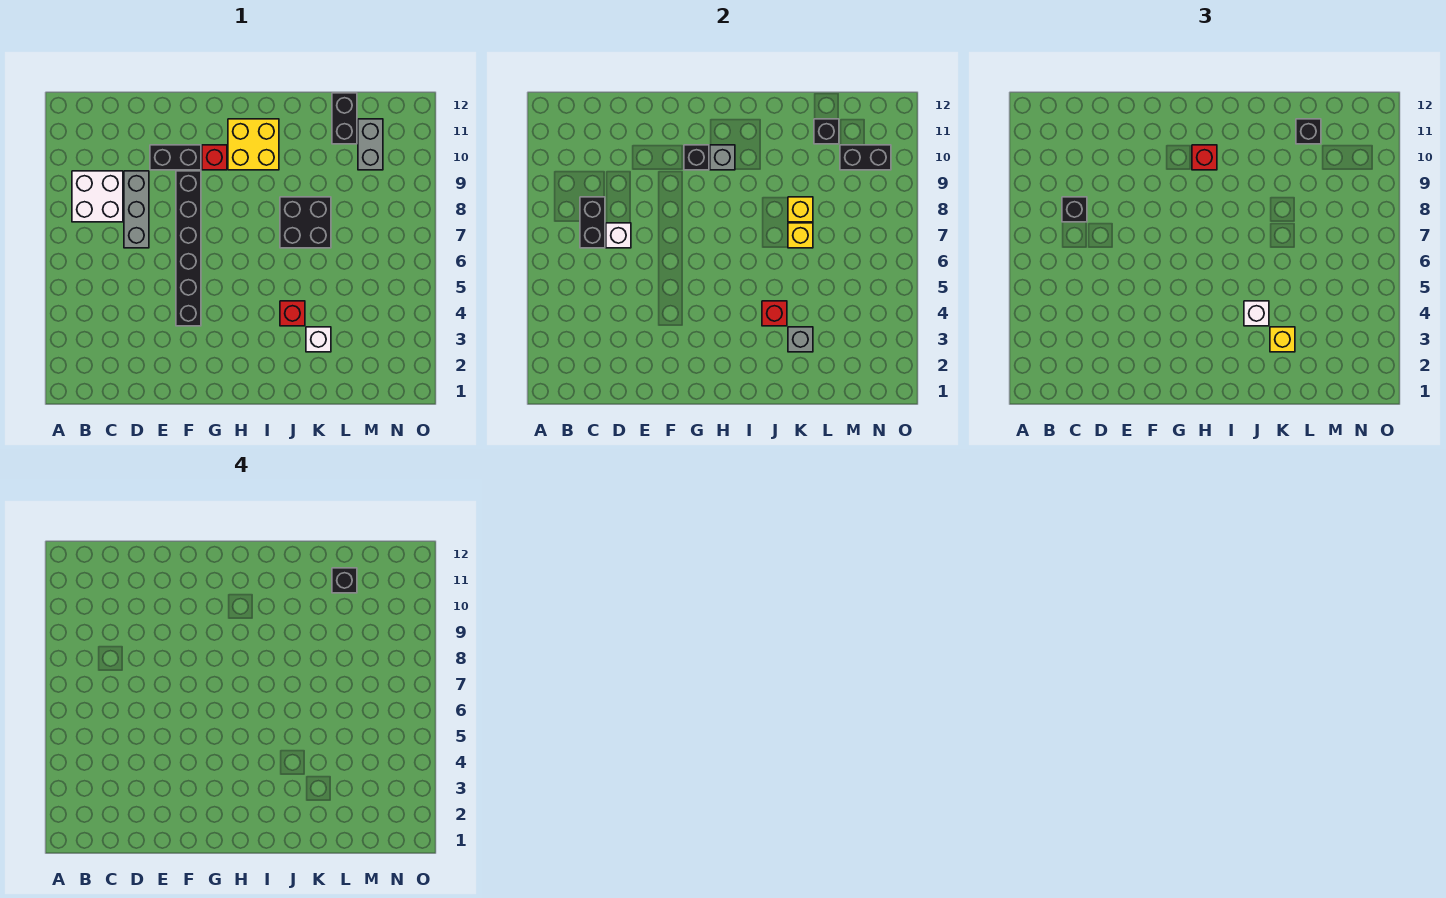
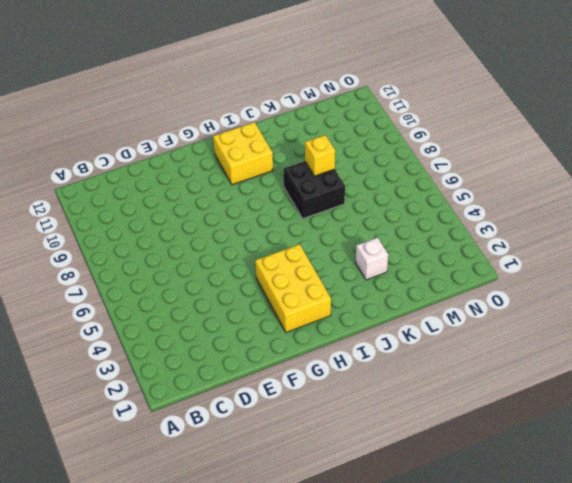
yellow brick G2:H4 level 1 -> none
none -> white brick B8:C9 level 1
none -> grey brick D7:D9 level 1
none -> black brick E10:F10 level 1

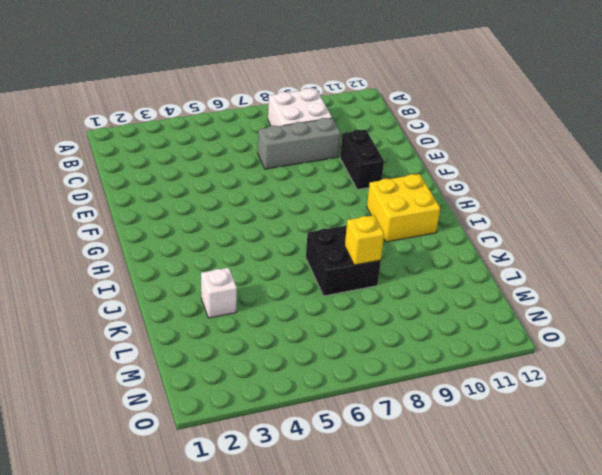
none -> black brick F4:F9 level 1
none -> red brick G10 level 1
none -> red brick J4 level 1

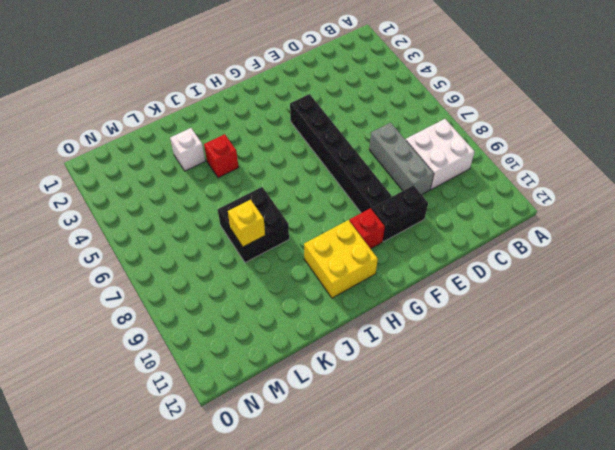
none -> black brick L11:L12 level 1
none -> grey brick M10:M11 level 1
none -> black brick C7:C8 level 2

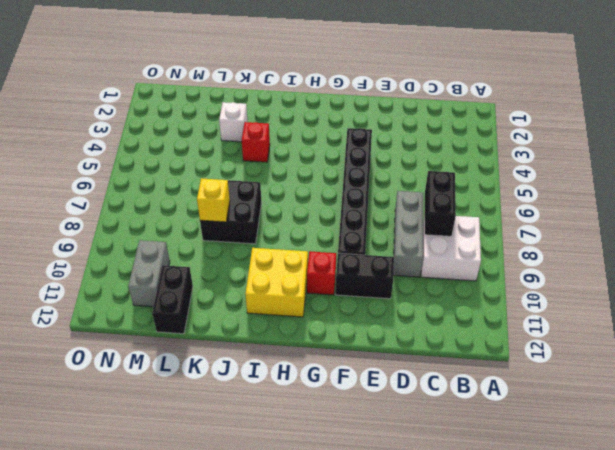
none -> white brick D7 level 2
none -> black brick G10 level 2
none -> grey brick H10 level 2

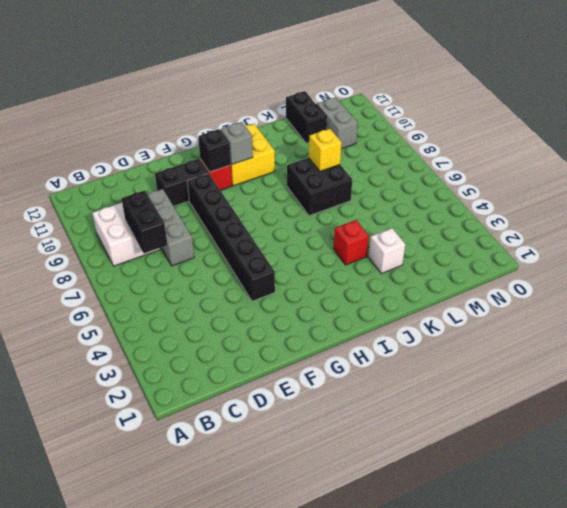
none -> white brick D7 level 2
none -> red brick J4 level 2
none -> grey brick K3 level 2

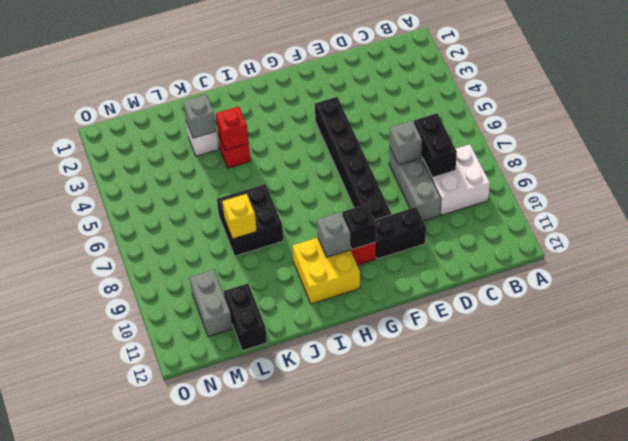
grey brick D7 level 2 -> white brick D7 level 2
none -> yellow brick K7 level 2
none -> black brick L11 level 2
none -> black brick M10:N10 level 2

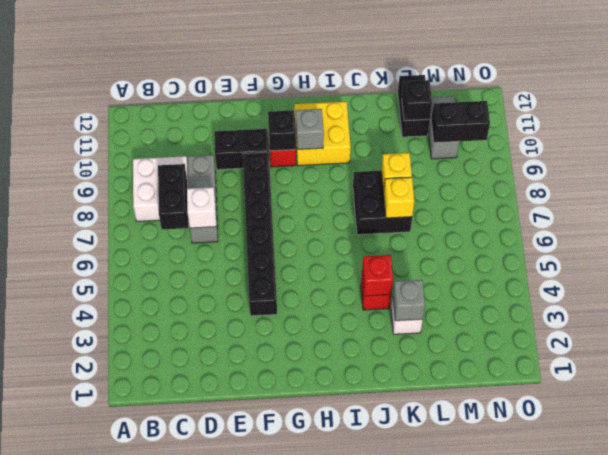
none -> black brick C8 level 3
none -> red brick H10 level 3
none -> white brick J4 level 3

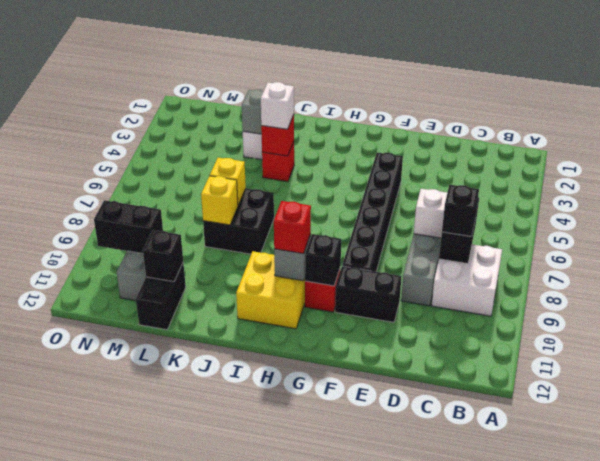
none -> yellow brick K3 level 3
none -> black brick L11 level 3
none -> black brick L11 level 4

